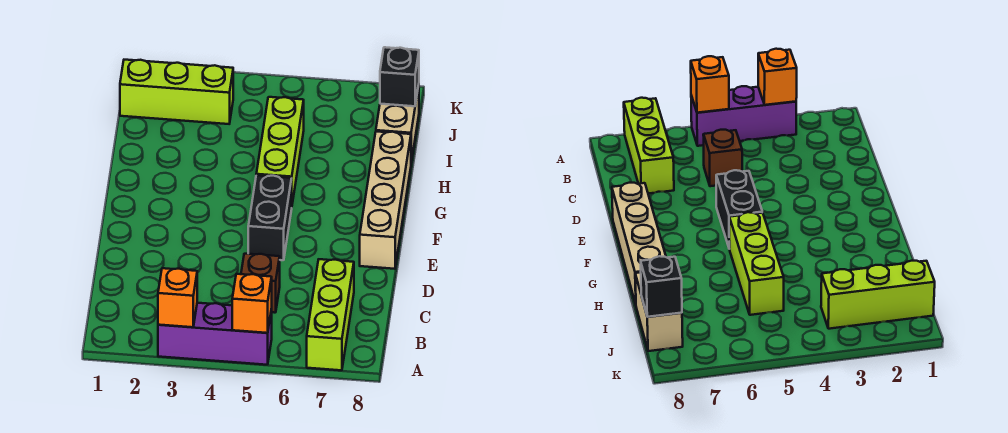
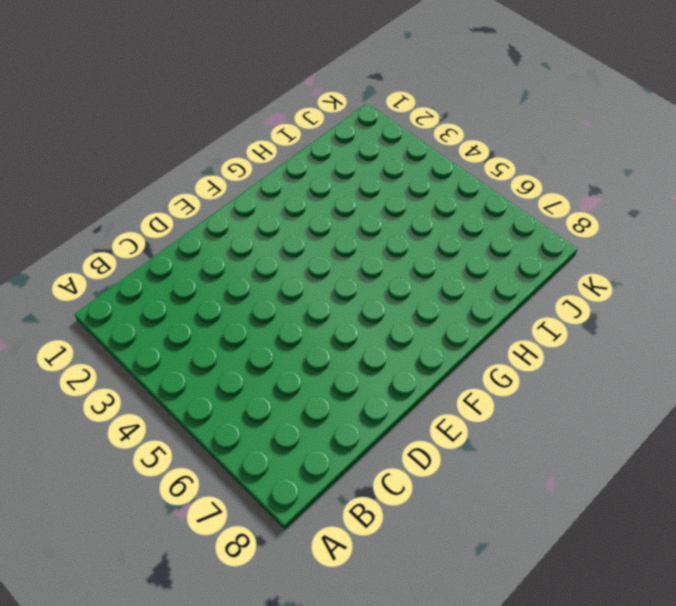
none -> purple brick A3:A5 level 1
none -> lime brick A7:C7 level 1

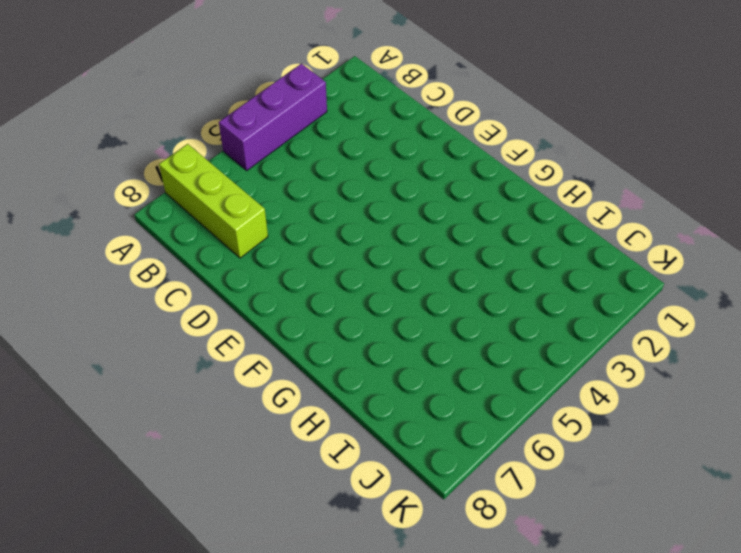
none -> brown brick C5 level 1
none -> black brick E5:F5 level 1

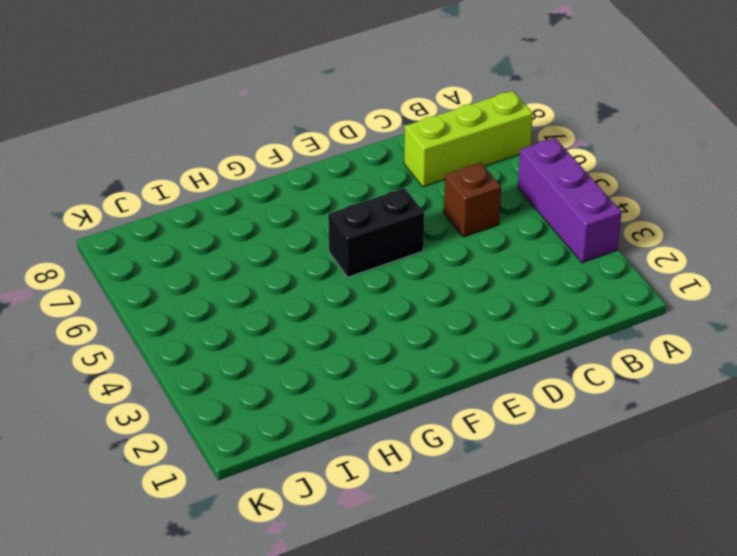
none -> tan brick E8:H8 level 1
none -> lime brick G5:I5 level 1

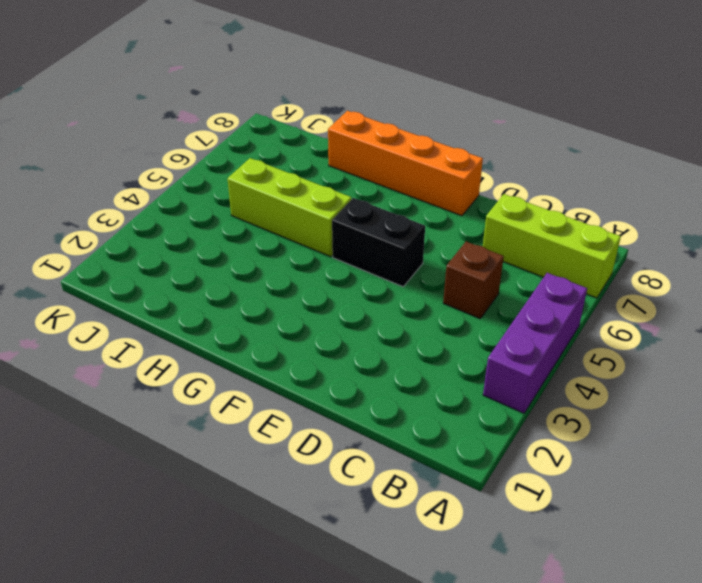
orange brick E8:H8 level 1 -> tan brick E8:H8 level 1
none -> tan brick I8:J8 level 1
none -> lime brick J1:J3 level 1

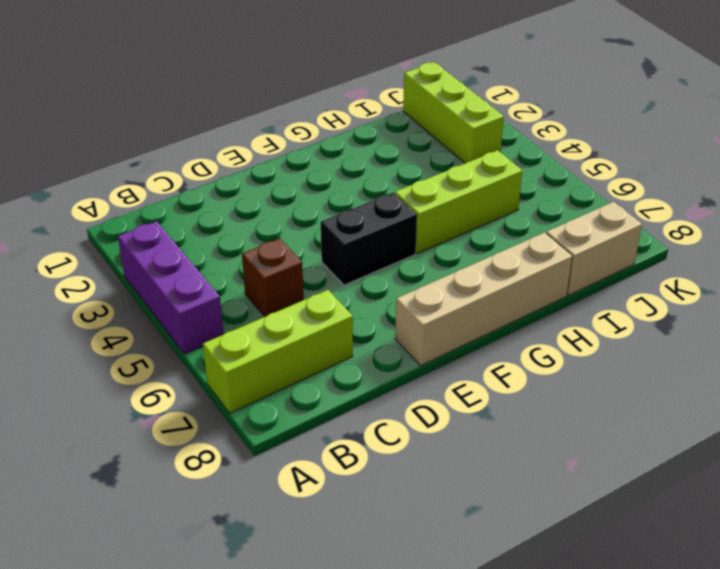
none -> orange brick A3 level 2
none -> orange brick A5 level 2

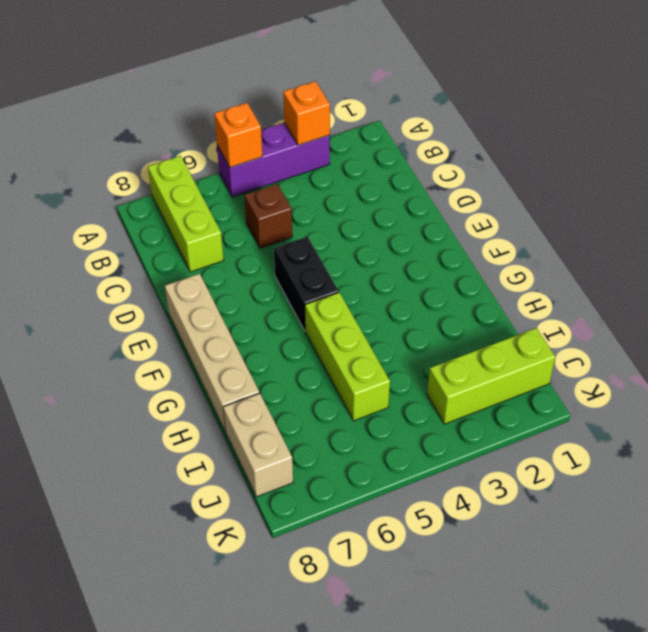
none -> black brick J8 level 2

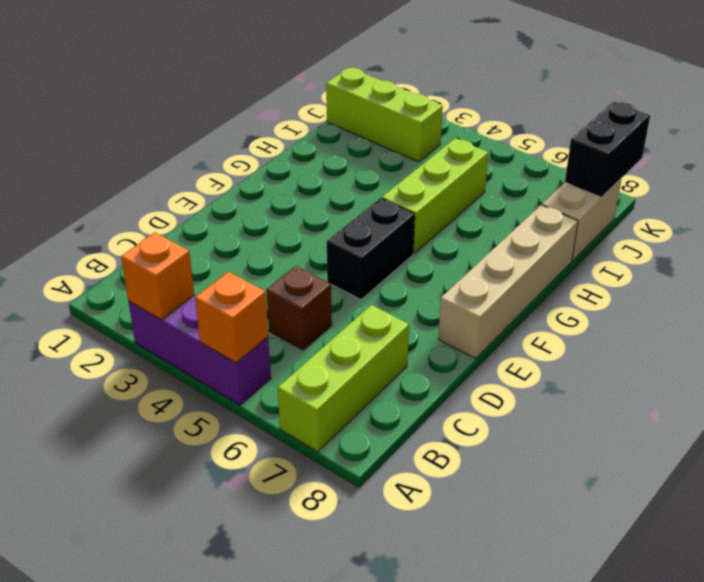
black brick J8:K8 level 2 -> black brick J8 level 2

